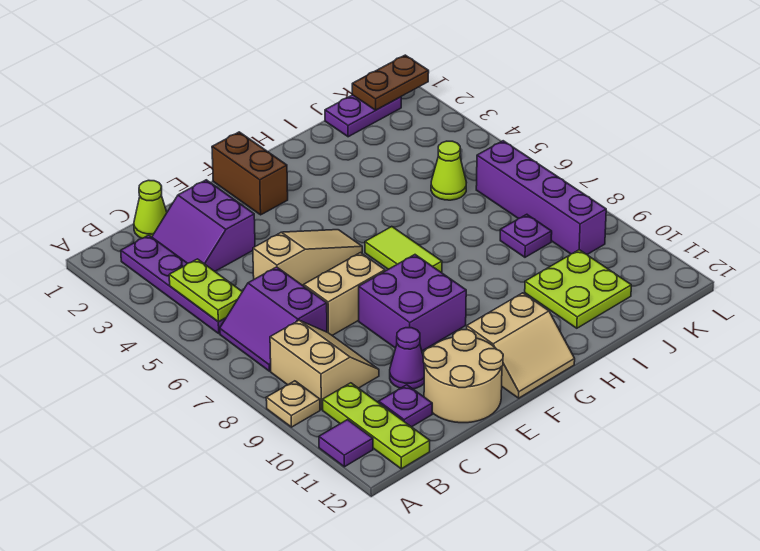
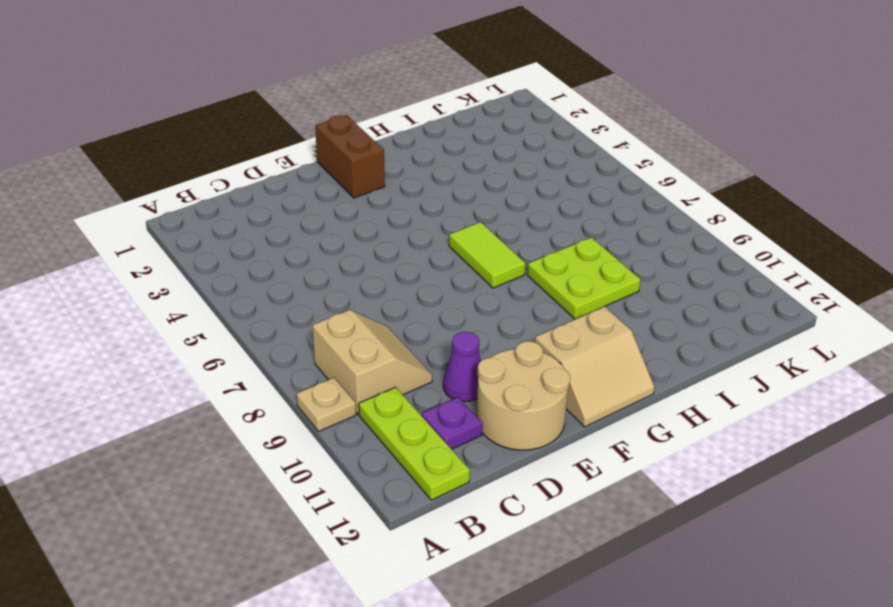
lime plate H8:I9 level 1 -> lime plate I10:J11 level 1
none -> purple tile A11 level 1
none -> purple plate B2:B5 level 1
none -> purple slope B6:C7 level 1 top C

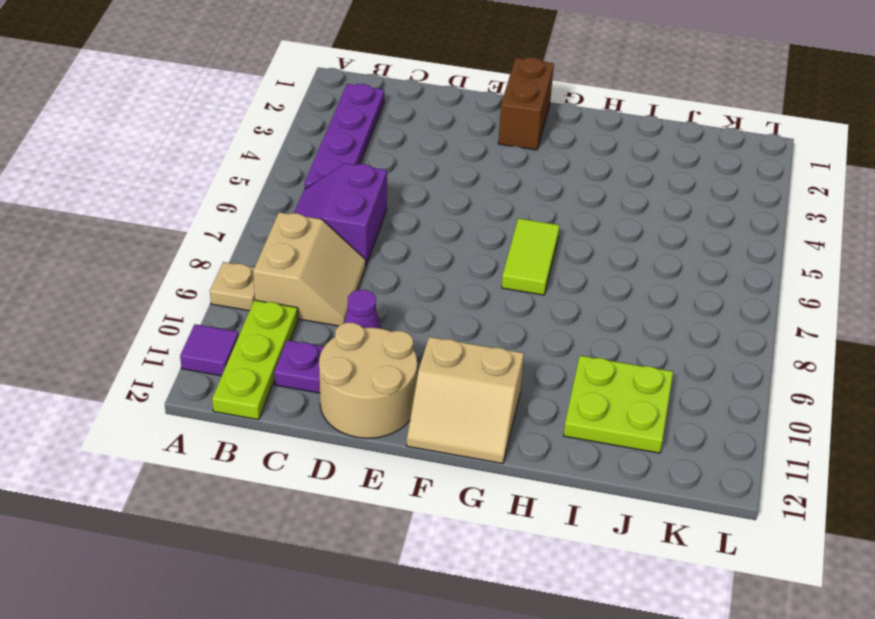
none -> lime cone C1 level 1
none -> purple slope C2:D3 level 1 top D
none -> tan slope D5:F5 level 1 top D

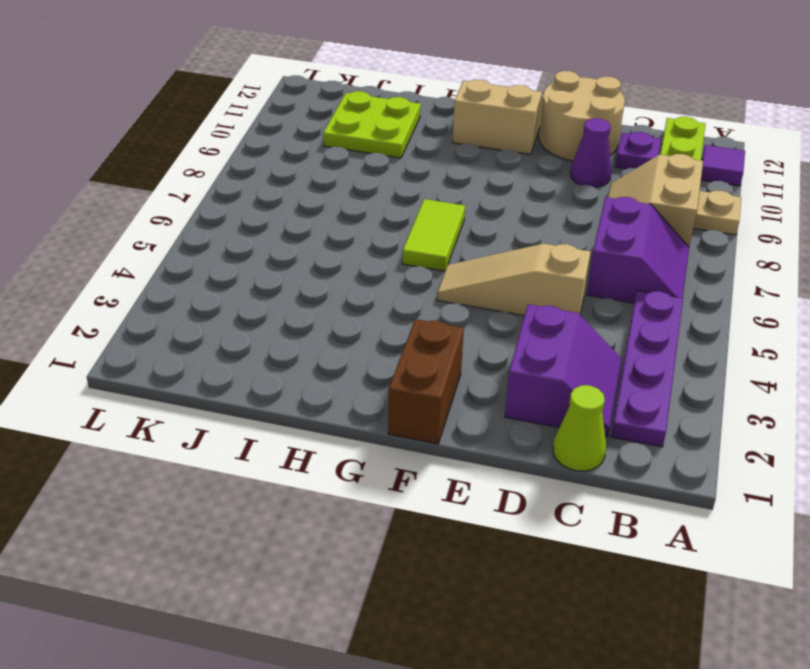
none -> tan brick D7:E7 level 1
none -> purple brick E8:F9 level 1
none -> purple plate J1:K1 level 1

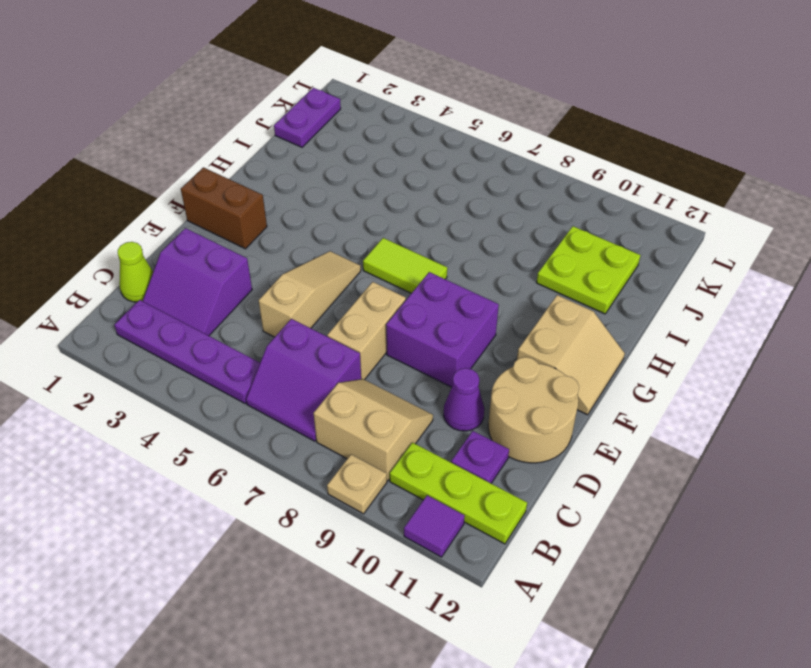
none -> lime cone J5 level 1
none -> purple plate J8 level 1
none -> purple brick K6:K9 level 1

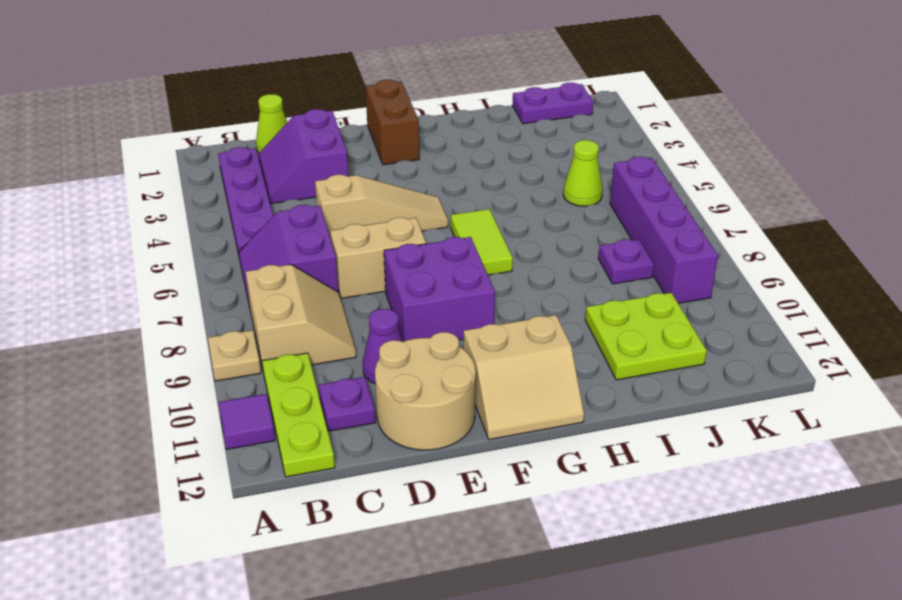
none -> lime plate B4:B5 level 2
none -> brown plate K1:L1 level 2

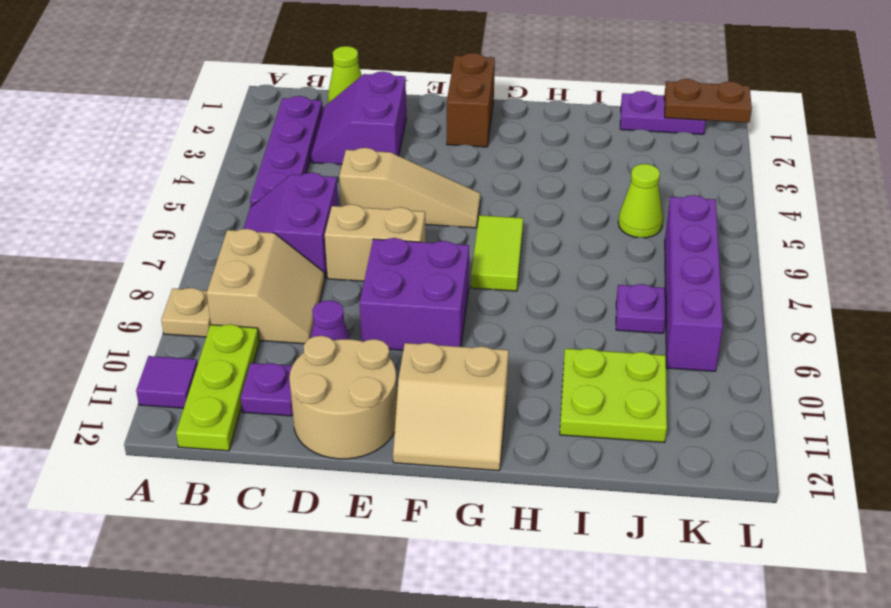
none -> lime plate B4:B5 level 2

